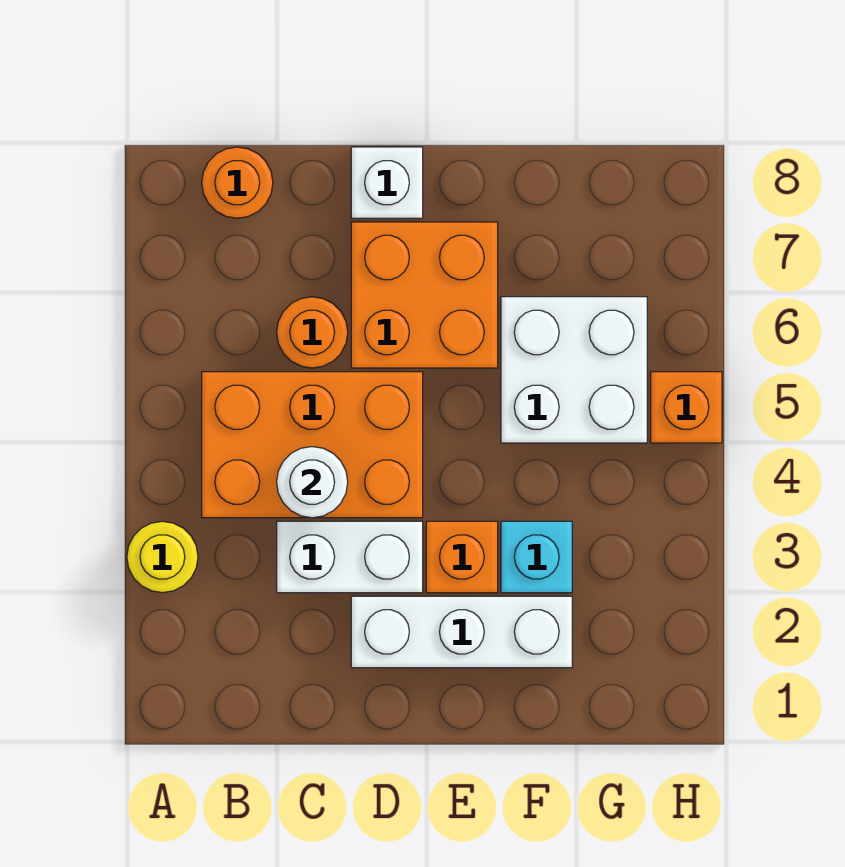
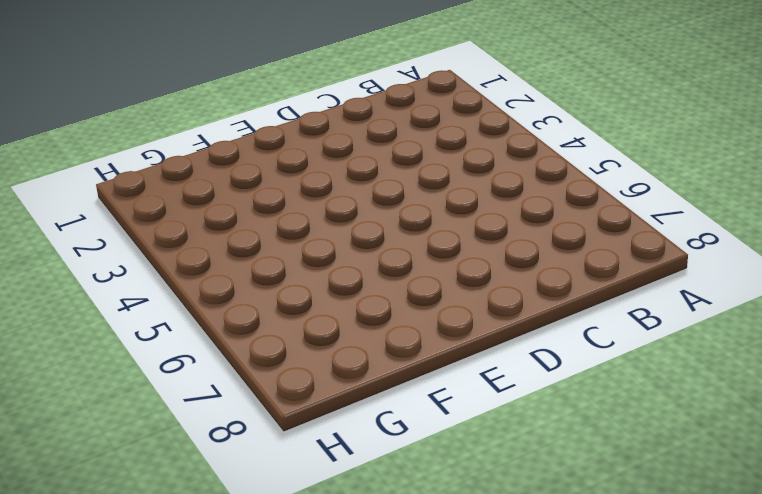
none -> yellow round brick A3 level 1
none -> orange brick B4:D5 level 1
none -> orange round brick B8 level 1

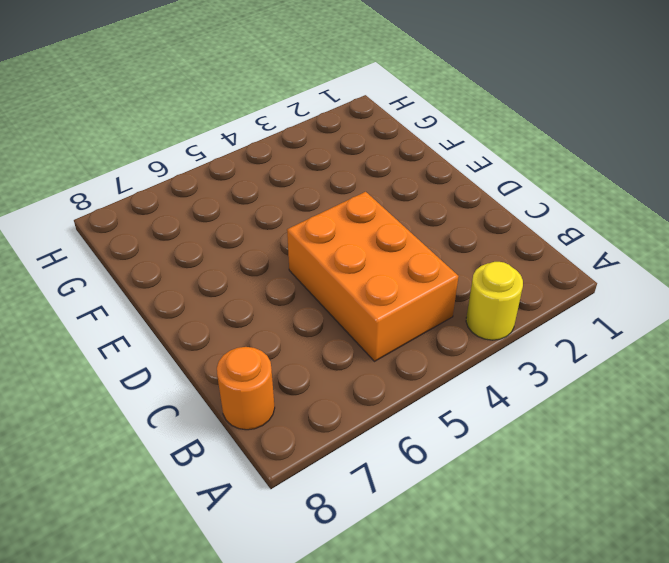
none -> white brick C3:D3 level 1
none -> orange round brick C6 level 1
none -> white brick D2:F2 level 1

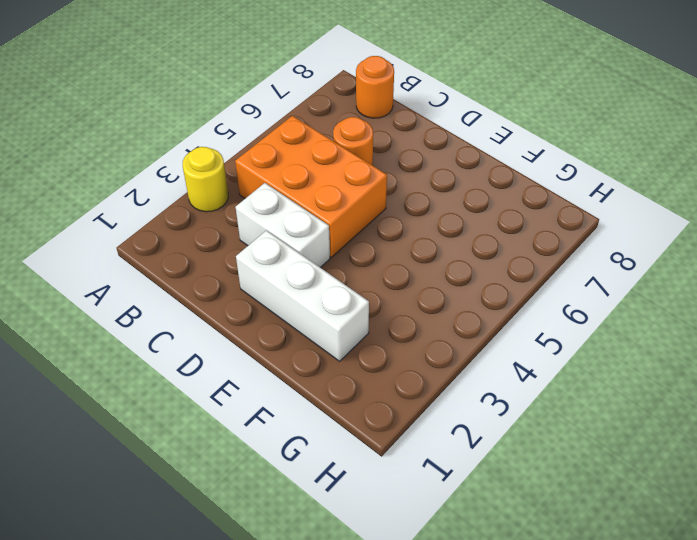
none -> orange brick D6:E7 level 1
none -> white brick D8 level 1
none -> orange brick E3 level 1

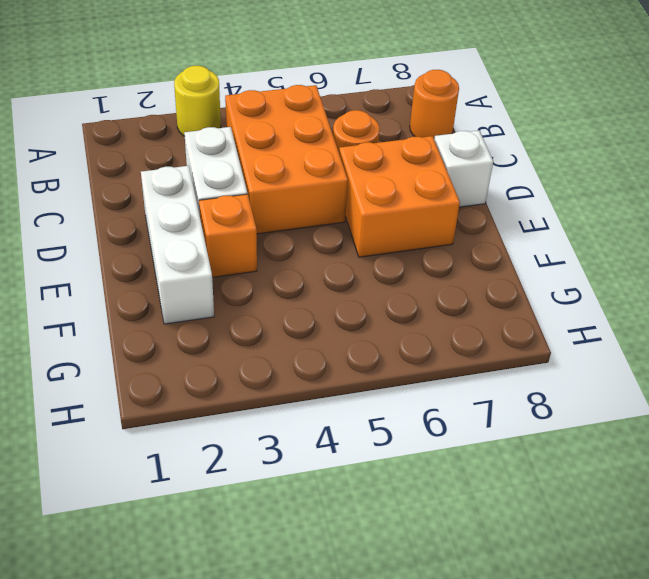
none -> cyan brick F3 level 1
none -> white brick F5:G6 level 1
none -> orange brick H5 level 1

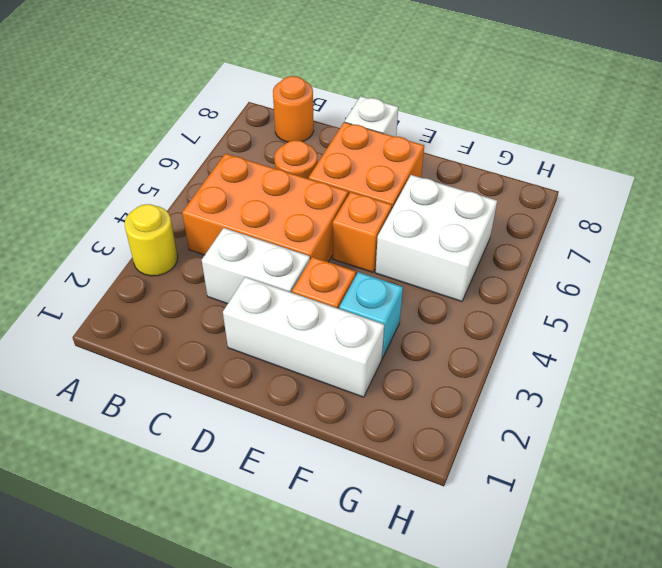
orange brick E5 level 1 -> orange brick H5 level 1
none -> white round brick C4 level 2

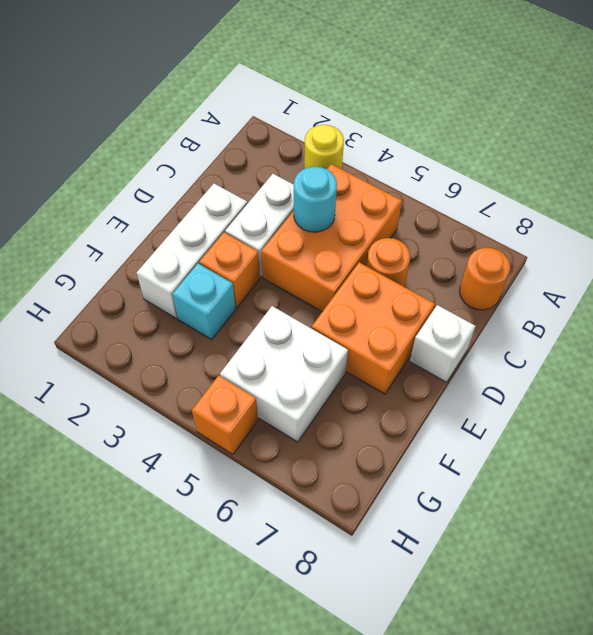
cyan round brick C4 level 2 -> white round brick C4 level 2

